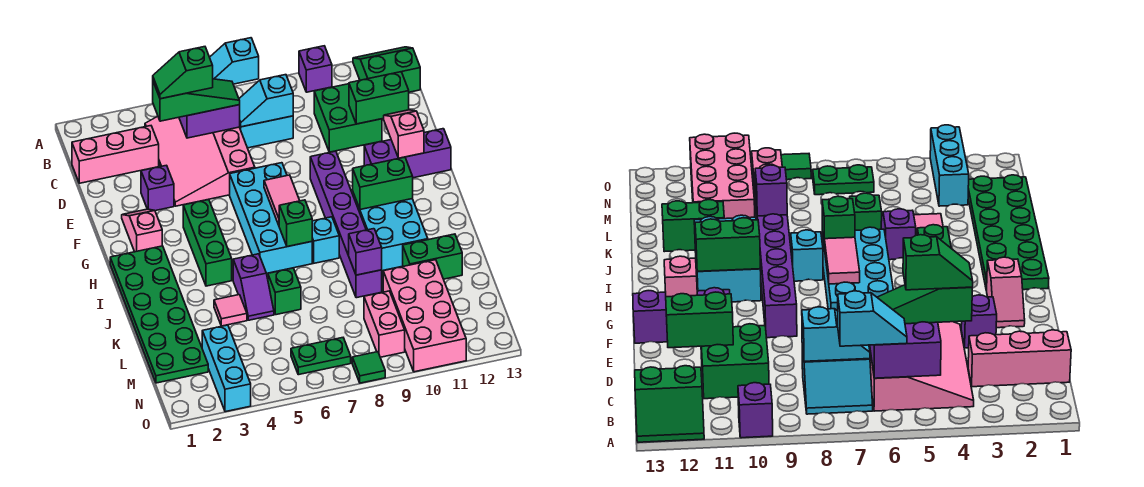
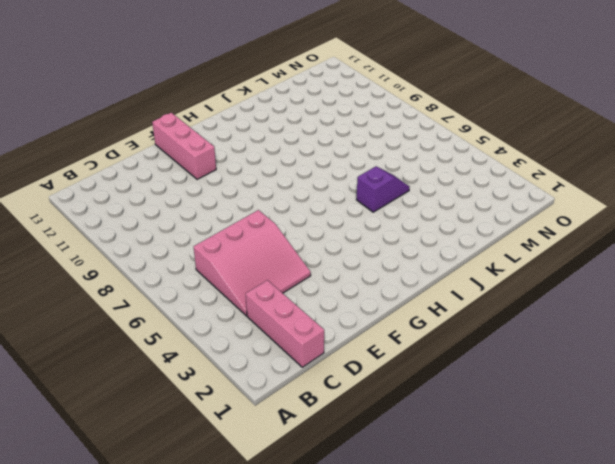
pink slope C4:E6 level 1 top 6 -> pink slope B4:E6 level 1 top 6
pink brick F11:F13 level 1 -> purple brick F11:F13 level 1
none -> purple brick A10 level 1
none -> green slope A12:B13 level 1 top B
none -> cyan slope B7:C8 level 1 top C
none -> green brick C10:D11 level 1

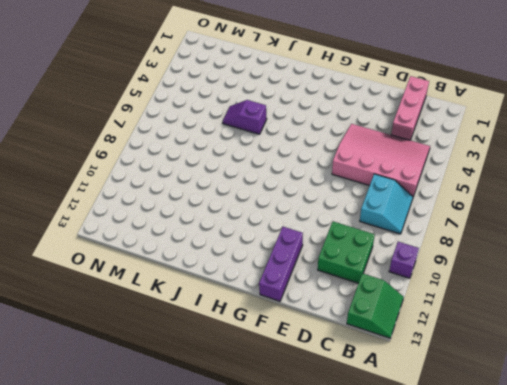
none -> purple brick E3 level 1
none -> pink slope F2:G2 level 1 top G
none -> cyan brick F6:I7 level 1
none -> purple brick F9:K9 level 1

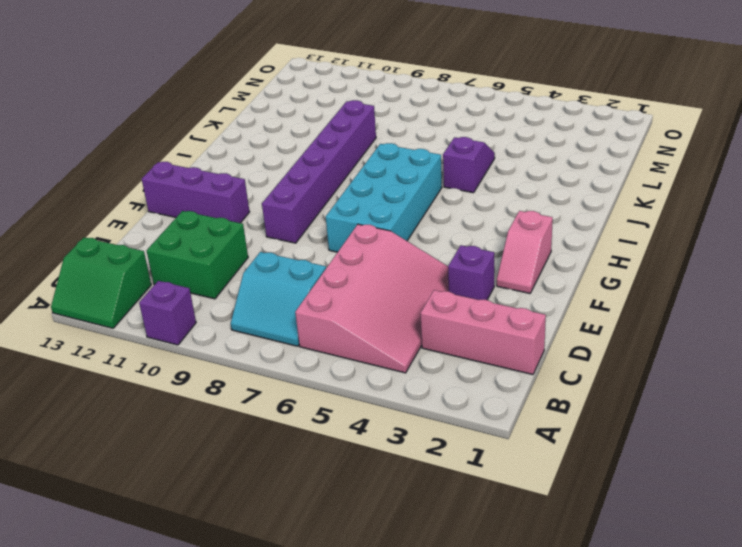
none -> green brick G4:I4 level 1
none -> green plate H1:M2 level 1
none -> cyan brick H10:J11 level 1
none -> cyan brick I8 level 1

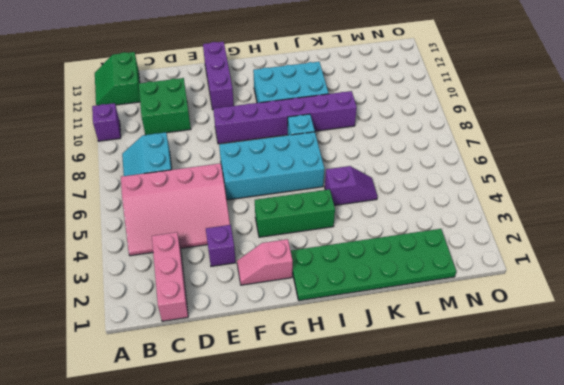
none -> pink tile K4 level 1
none -> green brick K6 level 1
none -> green brick K11:K12 level 1
none -> pink brick L10:O11 level 1

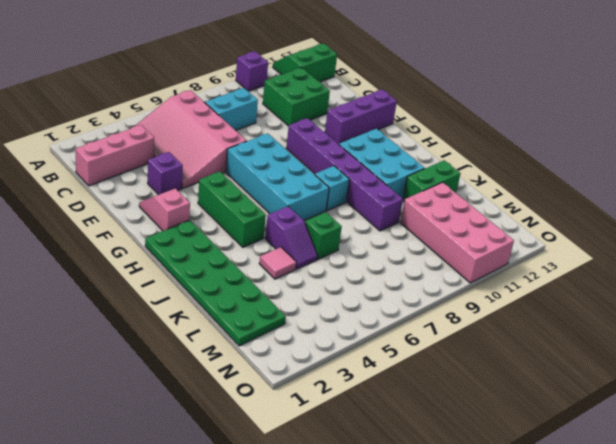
none -> cyan brick M3:O3 level 1
none -> pink brick M9:N9 level 1
none -> green plate N6:N7 level 1
none -> green tile O8 level 1

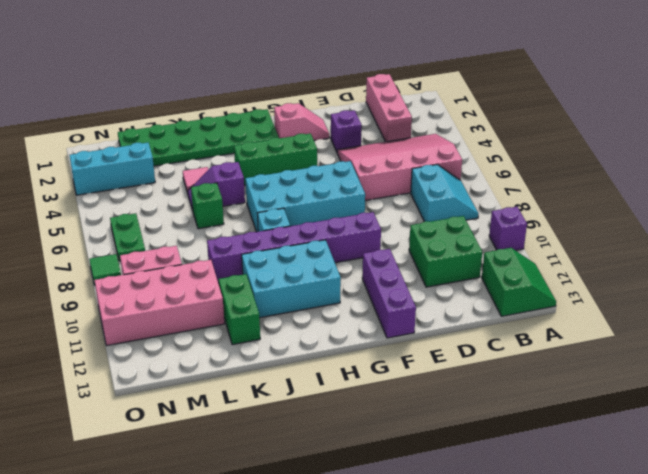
none -> purple brick B5:C6 level 2
none -> cyan slope C7:C8 level 2 top 8
none -> green brick D11:D12 level 2
none -> pink slope E12:F12 level 2 top F

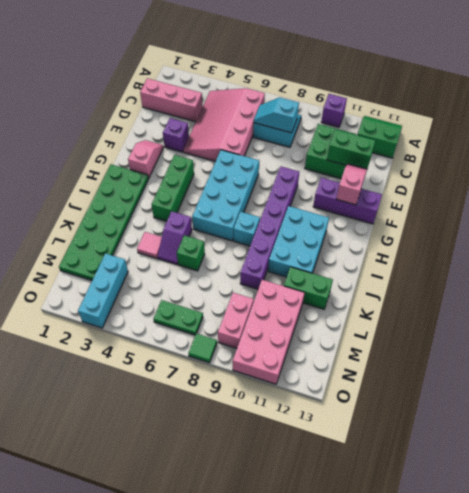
none -> purple brick B5:C6 level 2
none -> pink tile G7:H7 level 2
none -> green brick H10:H11 level 2
none -> green brick I7 level 2

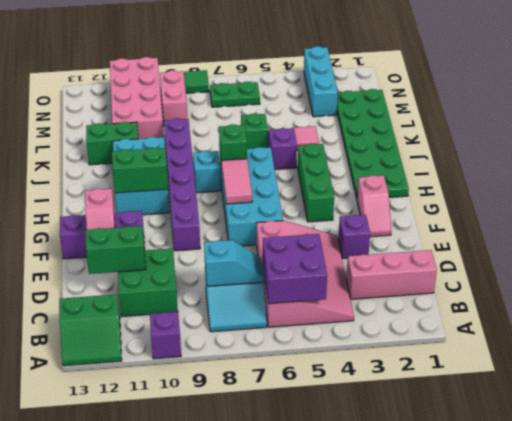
none -> purple brick K9 level 2
none -> cyan slope B6:B7 level 3 top 7
none -> green slope C4:C6 level 3 top 4
none -> green slope C4:C5 level 4 top 5

